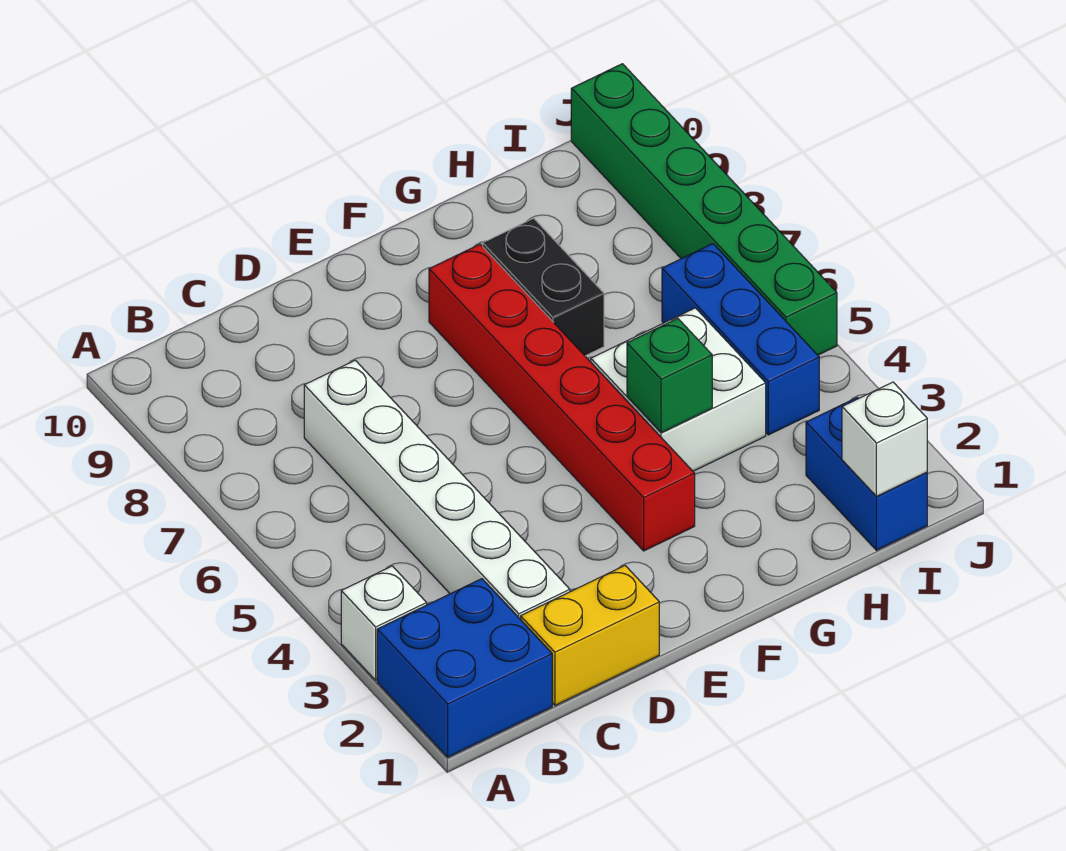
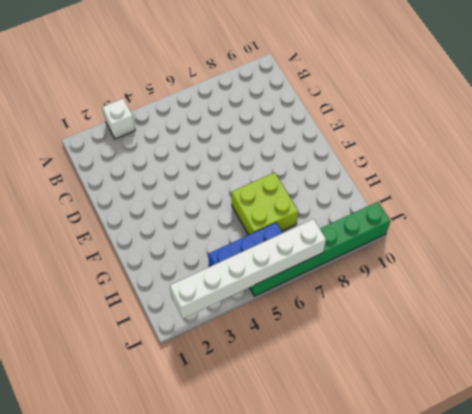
lime brick G6:H7 level 1 -> black brick G7:G8 level 1
white brick J2:J7 level 2 -> white brick C2:C7 level 1
none -> blue brick A1:B2 level 1
none -> yellow brick C1:D1 level 1
none -> red brick F3:F8 level 1

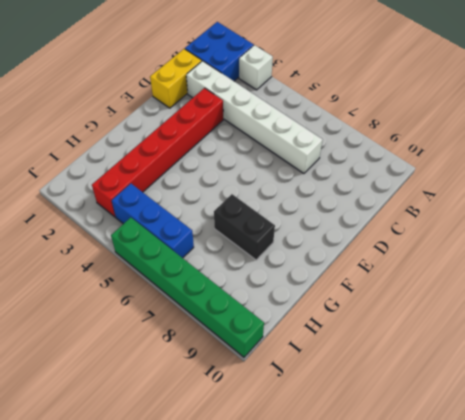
red brick D3:I3 level 1 -> red brick F3:F8 level 1
none -> white brick G4:H5 level 1
none -> blue brick I1:I2 level 1
none -> green brick G4 level 2

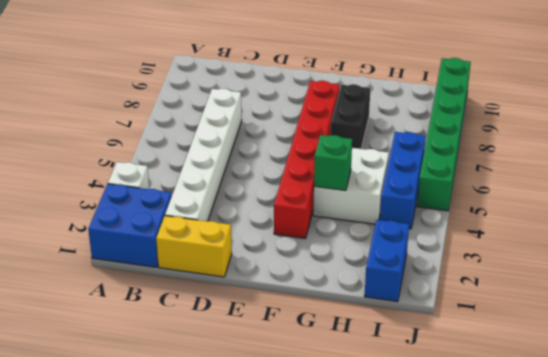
none -> white brick I1 level 2

